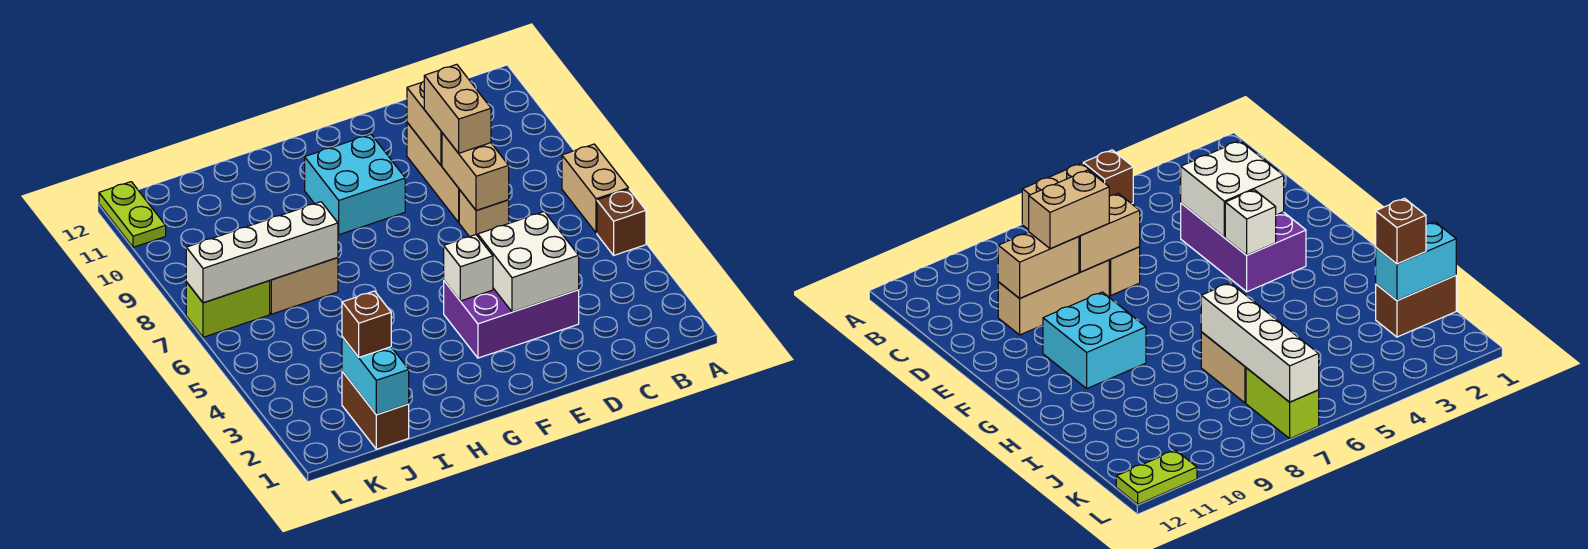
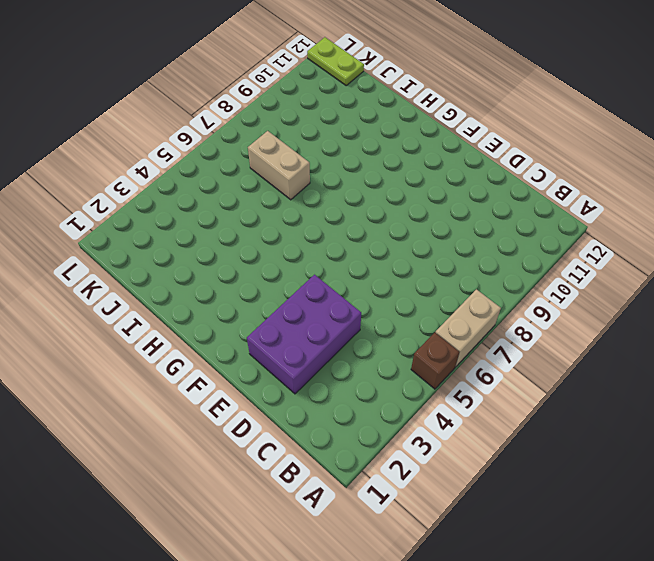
purple brick D2:E4 level 1 -> purple brick D3:F4 level 1
lime plate K12:L12 level 1 -> lime plate L11:L12 level 1
none -> tan brick D7 level 1
none -> tan brick D8:D10 level 1
none -> cyan brick F9:G10 level 1

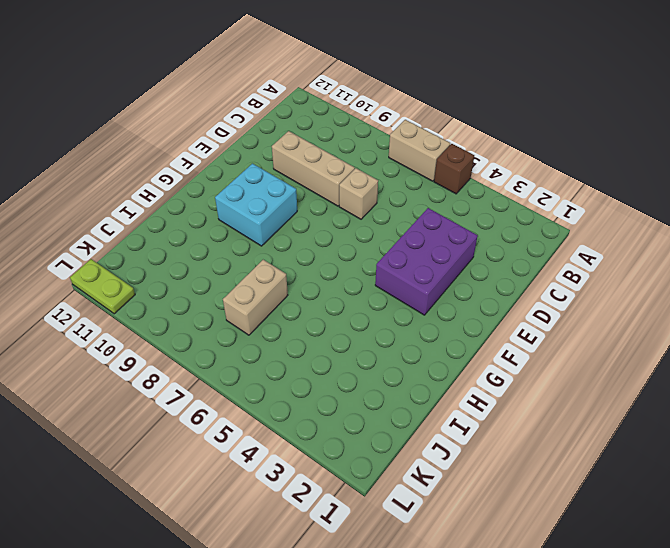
none -> brown brick J1:J2 level 1
none -> lime brick K7:L7 level 1
none -> white brick D3:E4 level 2

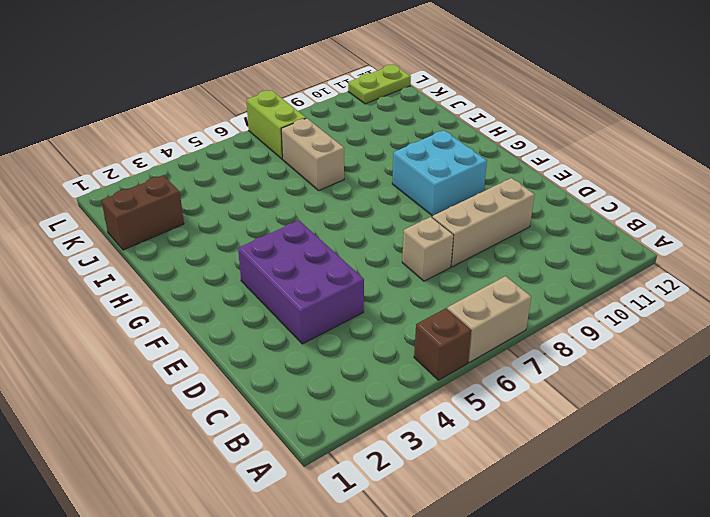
none -> white brick D3:E4 level 2
none -> tan brick D7:D8 level 2
none -> tan brick D9:D10 level 2

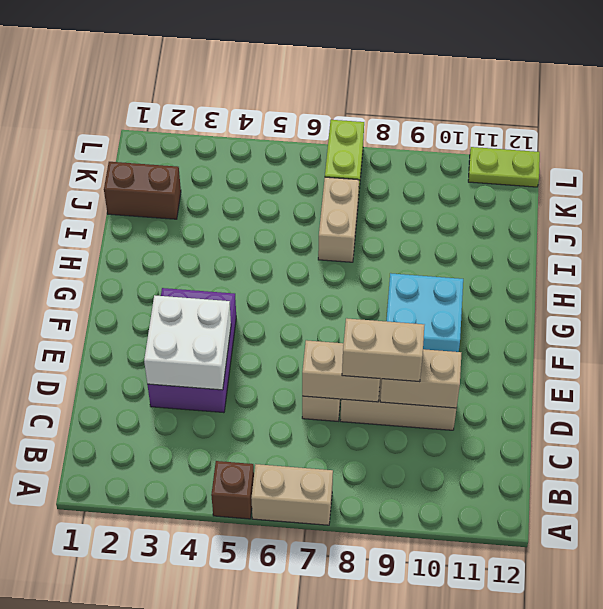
none -> white brick F4 level 2
none -> white brick I7:L7 level 2
none -> cyan brick J1:J2 level 2

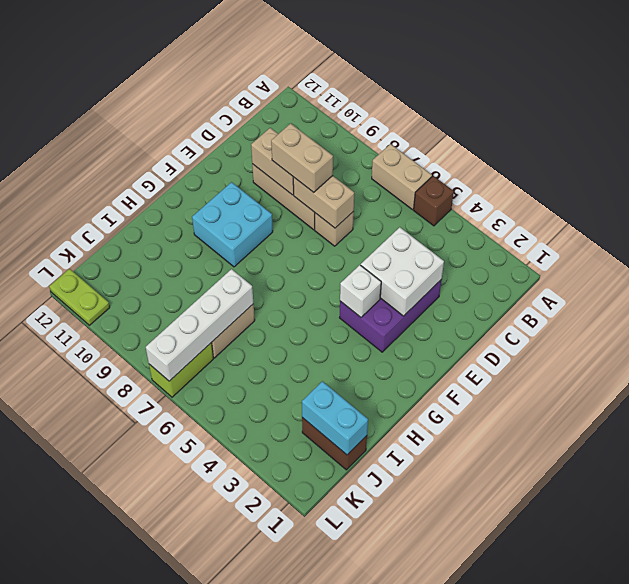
none -> brown brick J2 level 3

